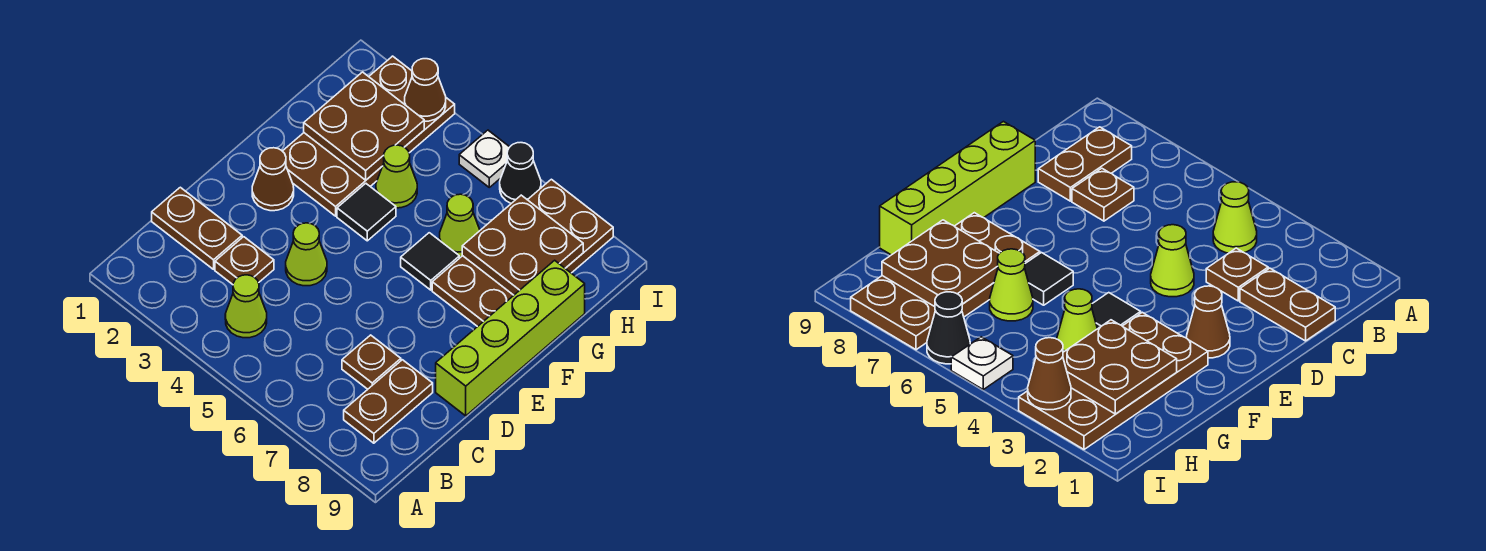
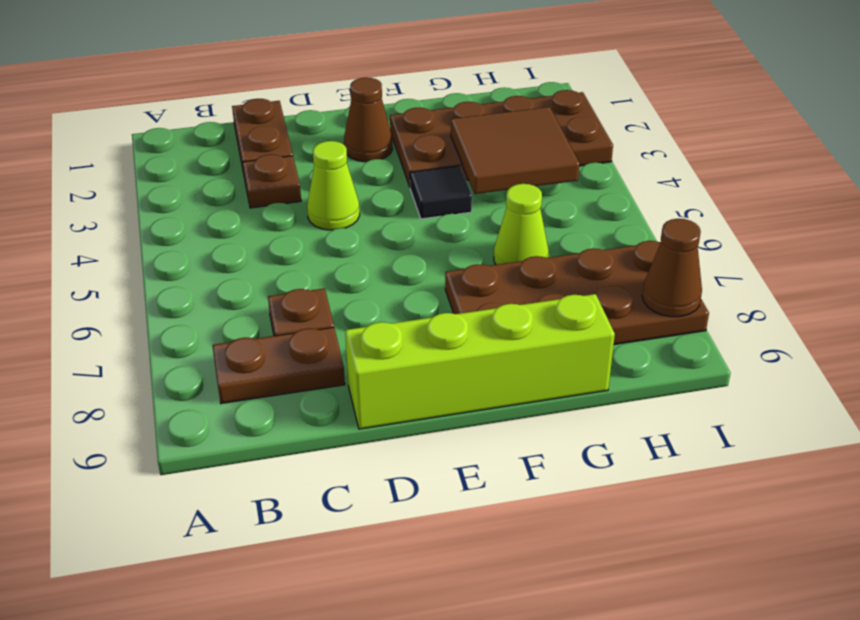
brown tile G3:H4 level 2 -> brown plate G2:H3 level 2
brown cone I8 level 2 -> brown cone I3 level 2
none -> lime cone B4 level 1
none -> black tile F6 level 1
none -> lime cone G4 level 1

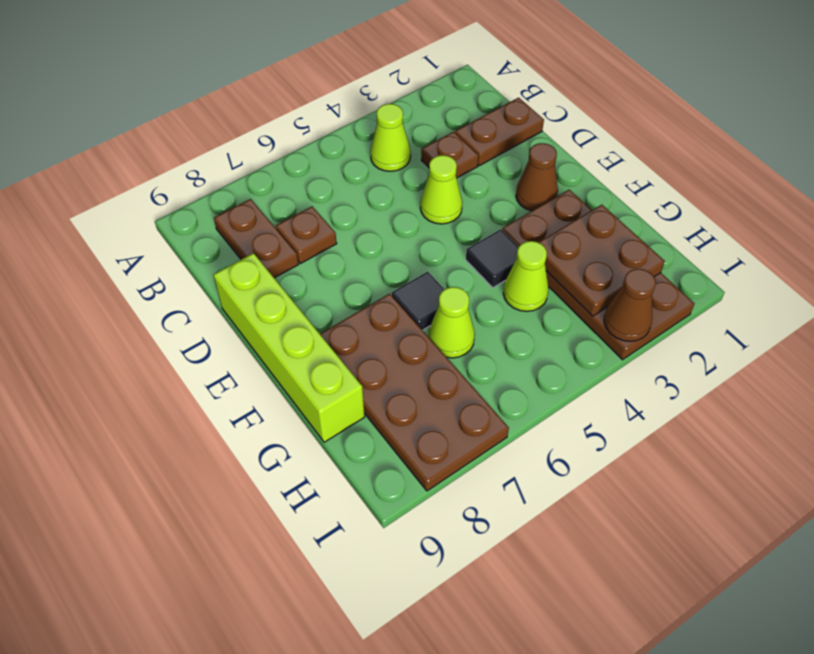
none -> white plate I5 level 1
none -> black cone I6 level 1
none -> brown plate G7:H8 level 2

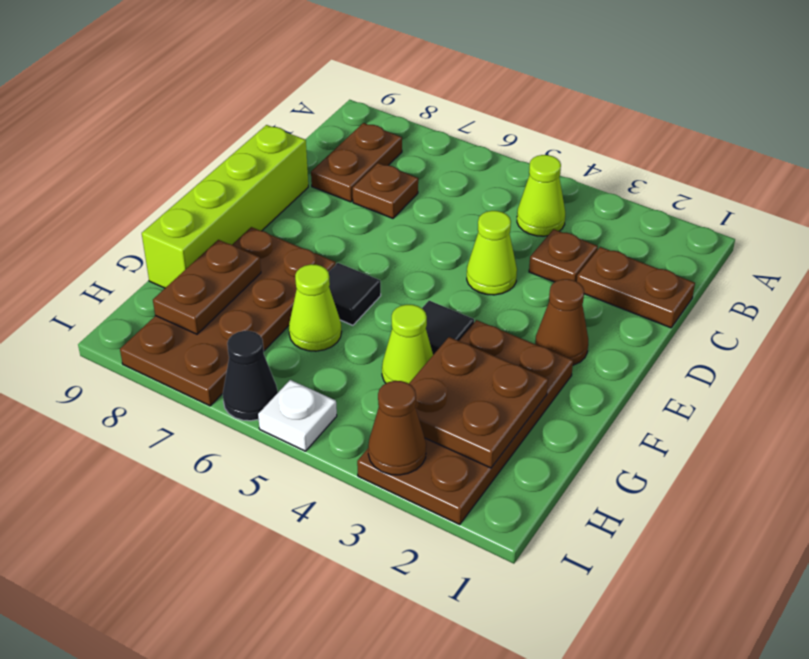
brown plate G8:H8 level 2 -> brown plate G7:H8 level 2

